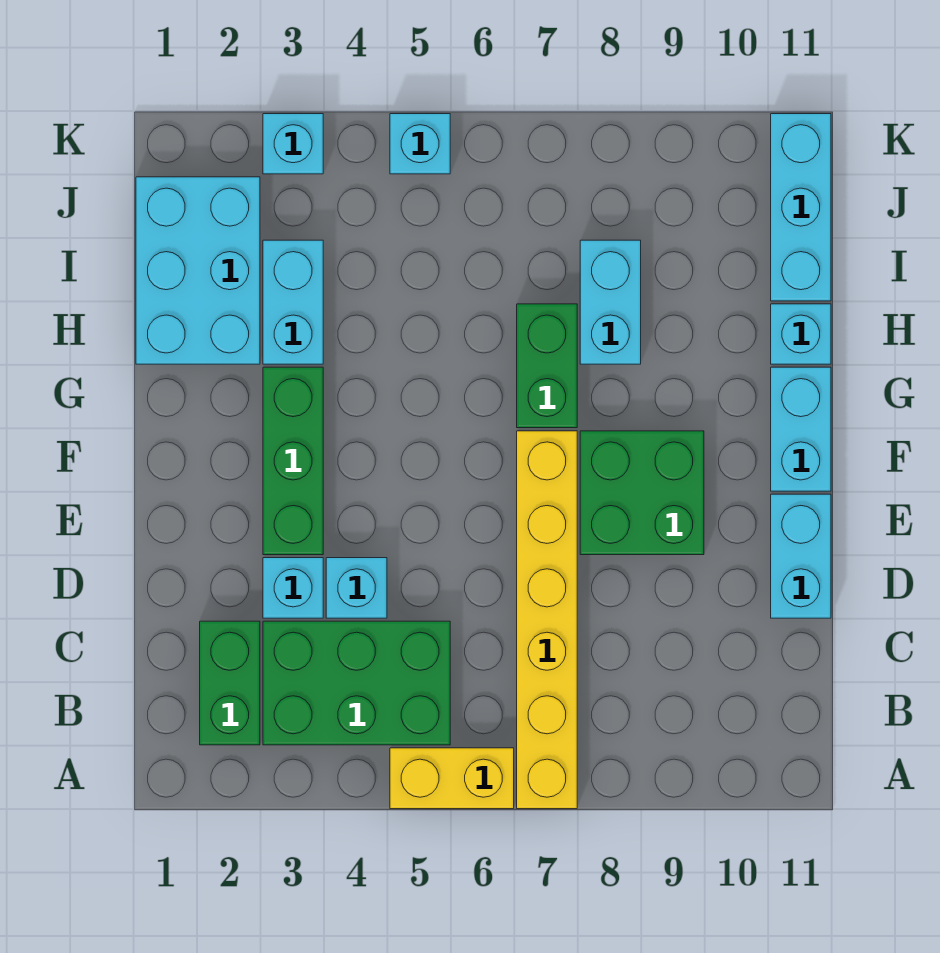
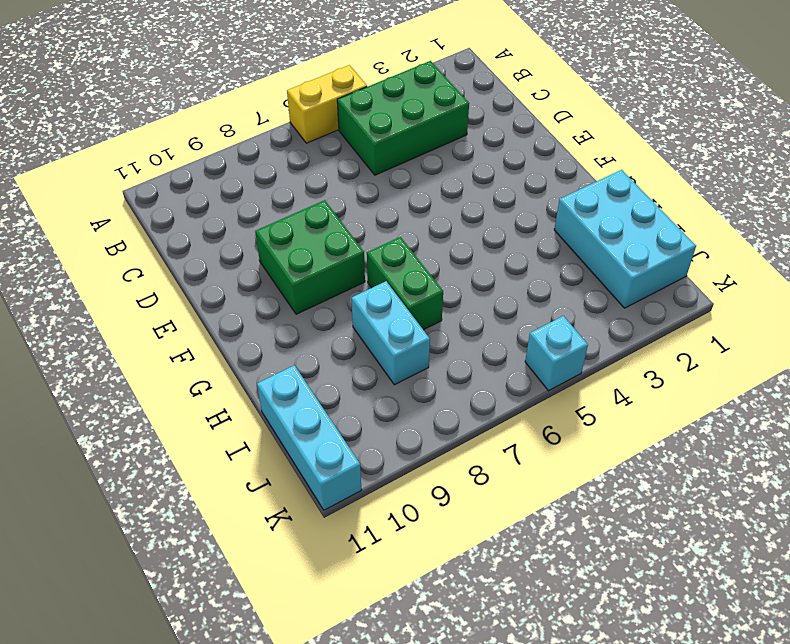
none -> yellow brick A7:F7 level 1
none -> green brick B2:C2 level 1
none -> cyan brick D3 level 1

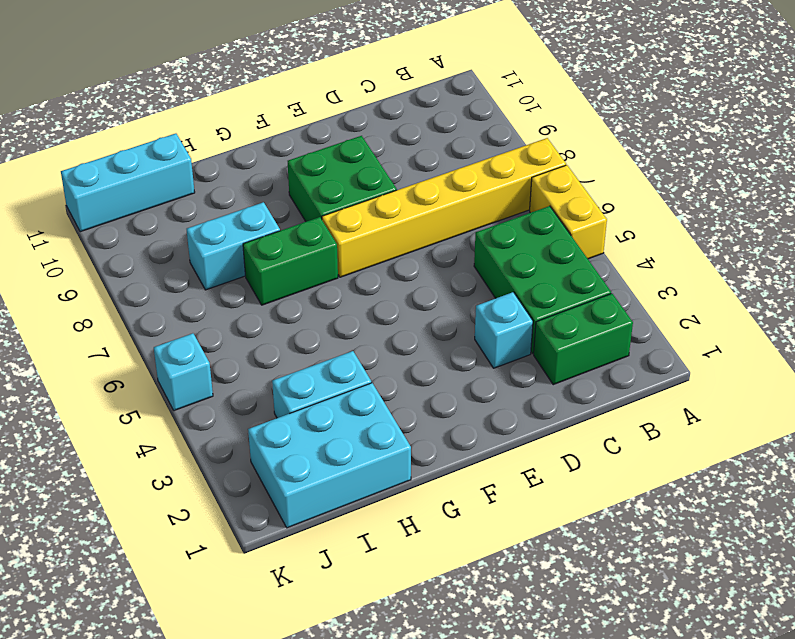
none -> cyan brick D4 level 1
none -> cyan brick D11:E11 level 1
none -> green brick E3:G3 level 1

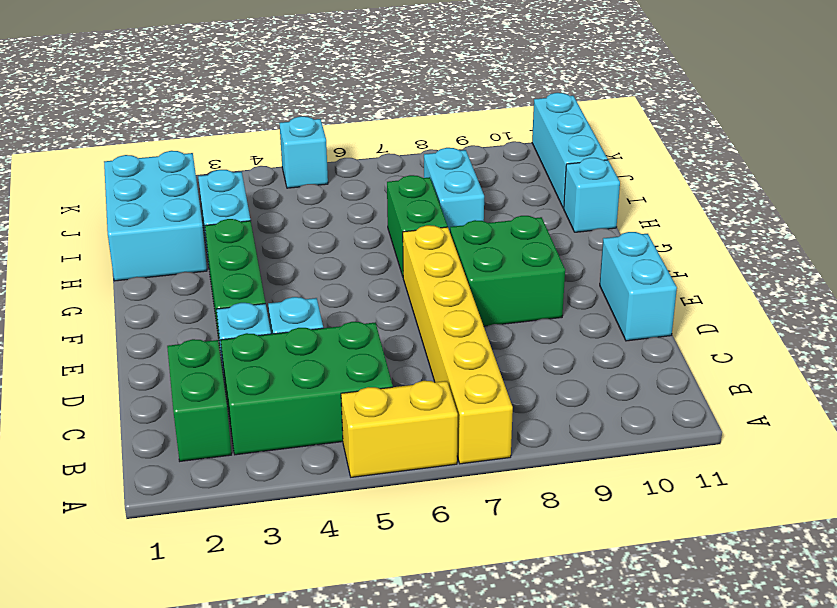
none -> cyan brick F11:G11 level 1
none -> cyan brick K3 level 1

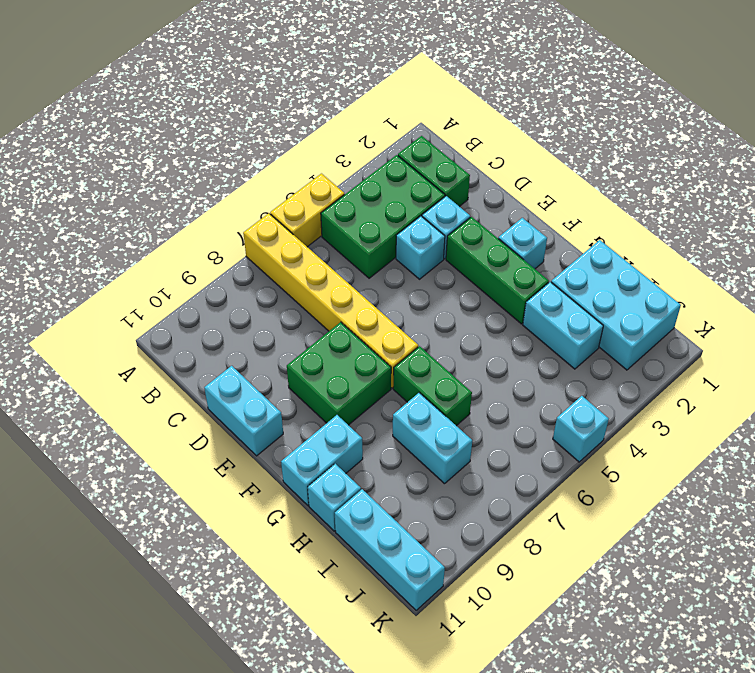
cyan brick F2 level 1 -> cyan brick K3 level 1
cyan brick G10:G11 level 1 -> cyan brick F11:G11 level 1

